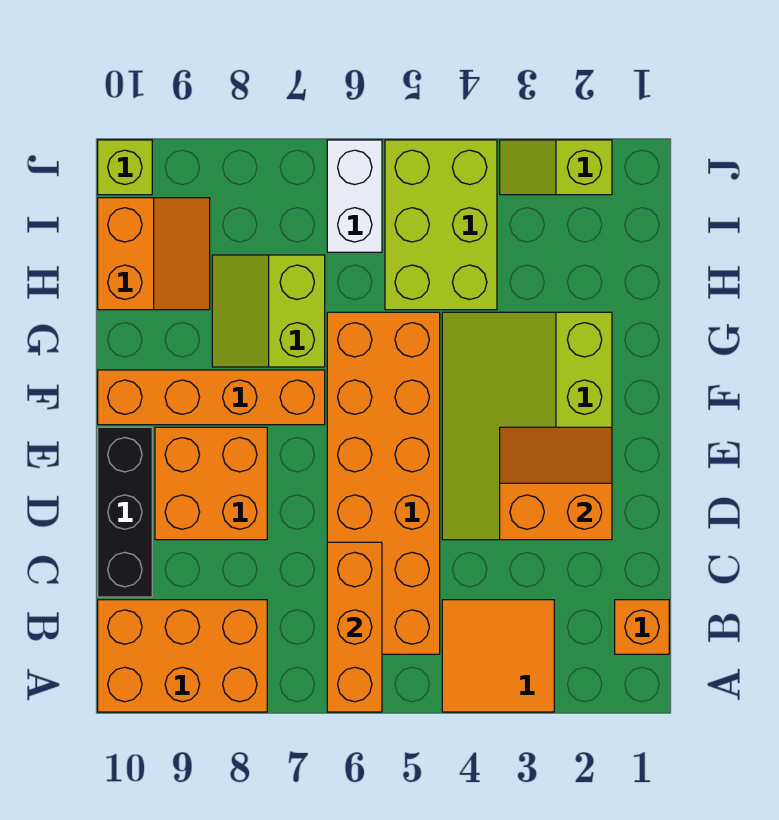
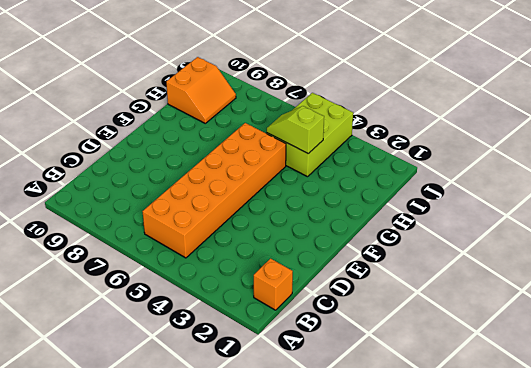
lime slope H4:H5 level 2 top 4 -> lime slope J2:J3 level 1 top 2
none -> orange tile A3:B4 level 1
none -> orange brick A8:B10 level 1
none -> black brick C10:E10 level 1

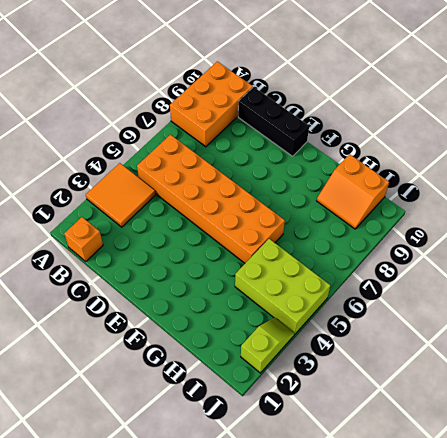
none -> lime slope D2:G4 level 1 top 2
none -> orange brick D8:E9 level 1
none -> orange brick F7:F10 level 1

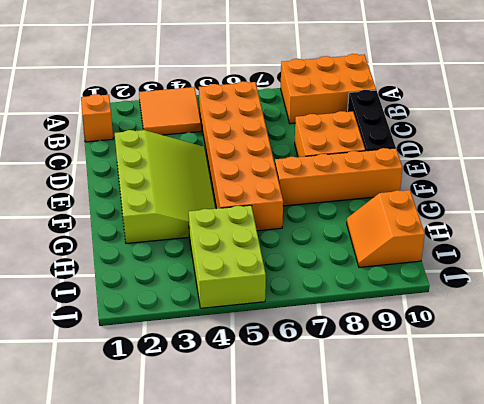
none -> lime slope G7:H8 level 1 top 7
none -> white brick I6:J6 level 1
none -> lime slope J2:J3 level 1 top 2

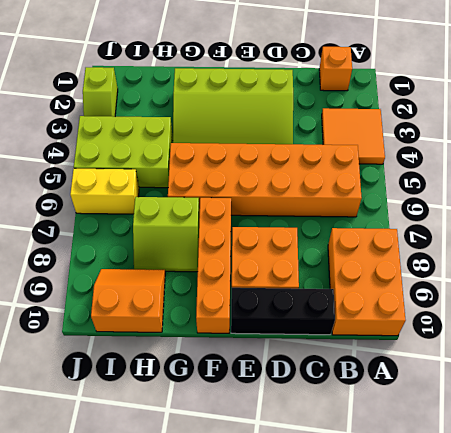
yellow brick I6:J6 level 1 -> white brick I6:J6 level 1
none -> lime brick J10 level 1
none -> orange brick A6:C6 level 2
none -> orange slope D2:E3 level 2 top D

